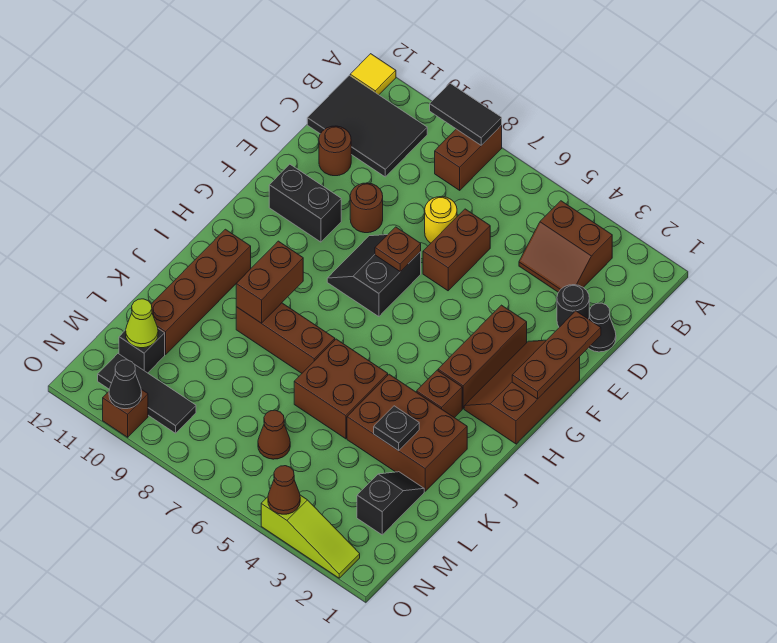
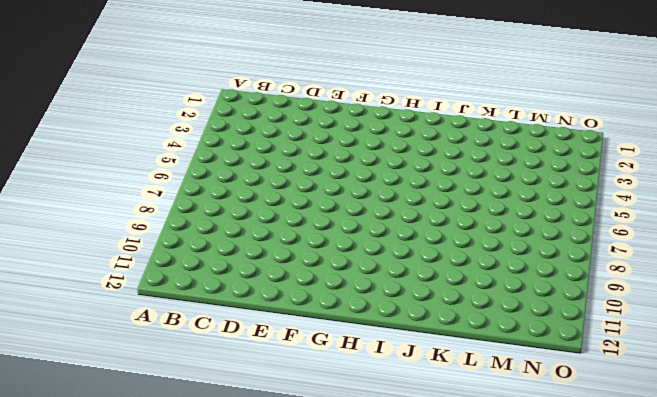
none -> brown brick A8:B8 level 1
none -> yellow tile A12 level 1
none -> brown slope B3:C4 level 1 top B
none -> black tile B10:C12 level 1

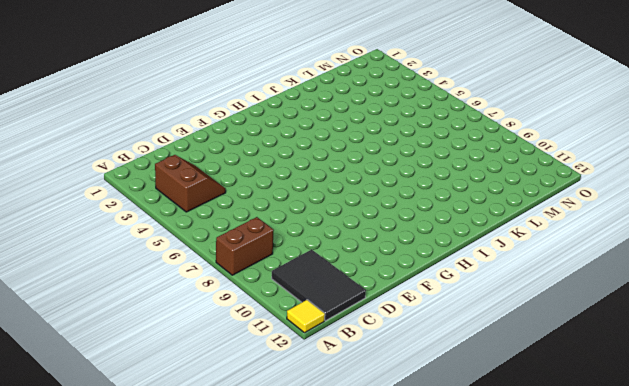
none -> black cone D1 level 1
none -> black round brick D2 level 1
none -> brown brick D6:E6 level 1
none -> yellow round brick D7 level 1

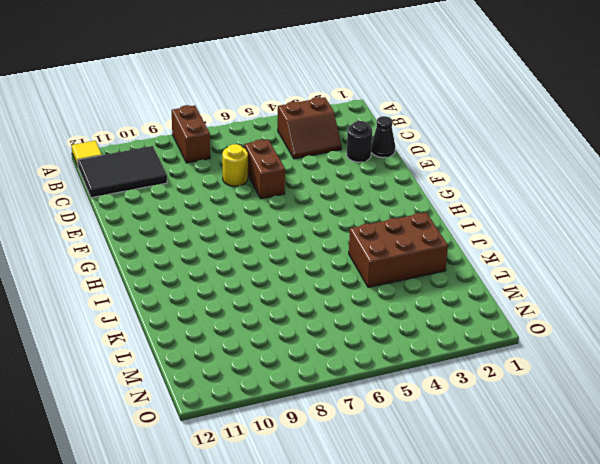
none -> brown round brick D11 level 1
none -> brown round brick E9 level 1
none -> brown slope F1:H2 level 1 top 1
none -> brown brick F3:H3 level 1

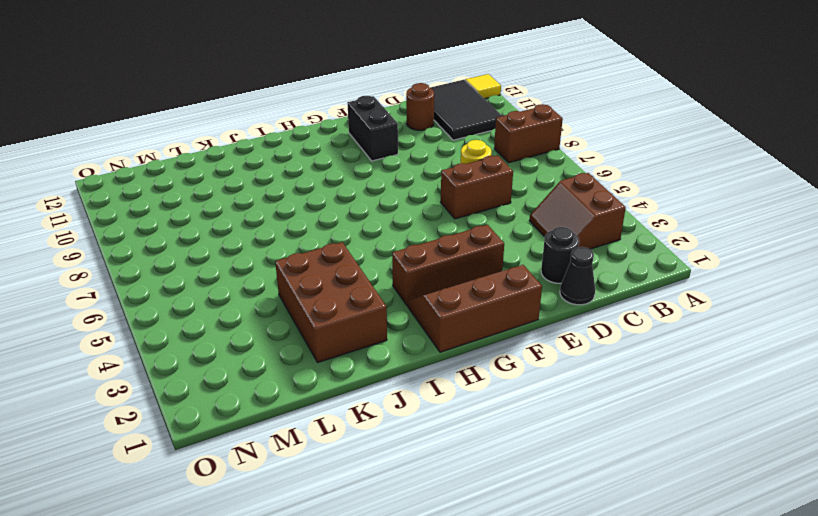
none -> brown round brick E9 level 1
none -> black slope F7:G8 level 1 top 7
none -> brown brick I3 level 1
none -> brown brick I11:L11 level 1

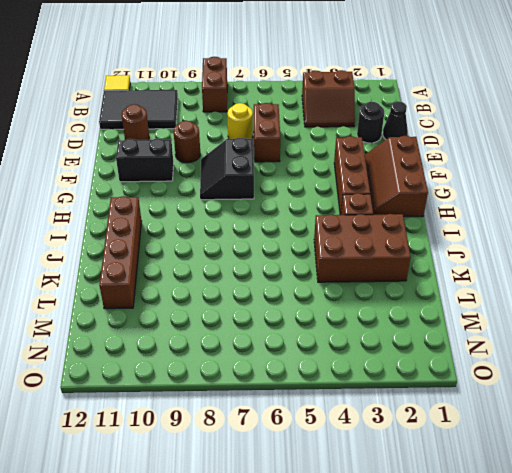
none -> brown brick J5:K6 level 1
none -> brown brick J7:J9 level 1
none -> black slope L2:M2 level 1 top M
none -> brown cone M6 level 1

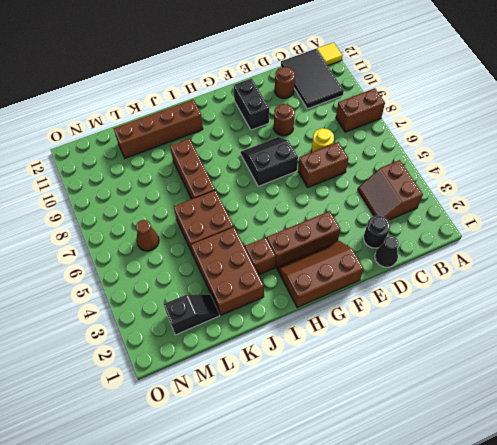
none -> black brick M11 level 1
none -> black tile N9:N11 level 1
none -> lime slope O2:O4 level 1 top 4
none -> brown brick O10 level 1

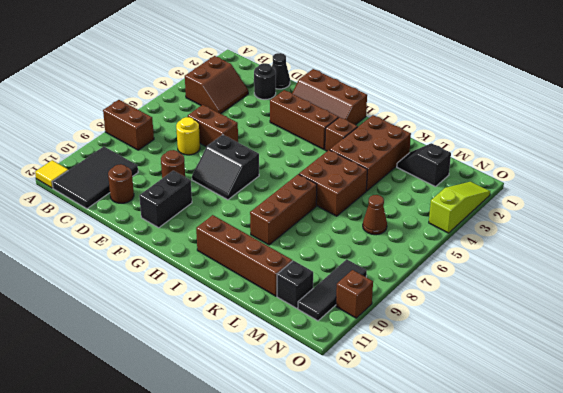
none -> black tile A8:A9 level 2
none -> brown plate E1:G1 level 2
none -> brown plate F7 level 2
none -> brown brick I9:J9 level 2

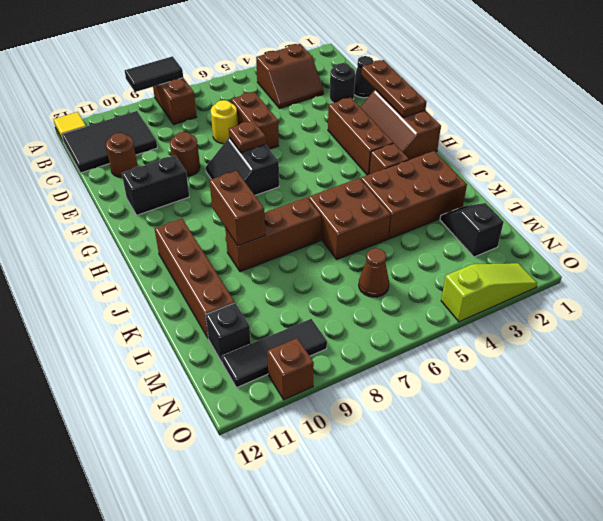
none -> black plate K3 level 2
none -> lime cone M11 level 2
none -> brown cone O4 level 2
none -> black cone O10 level 2

